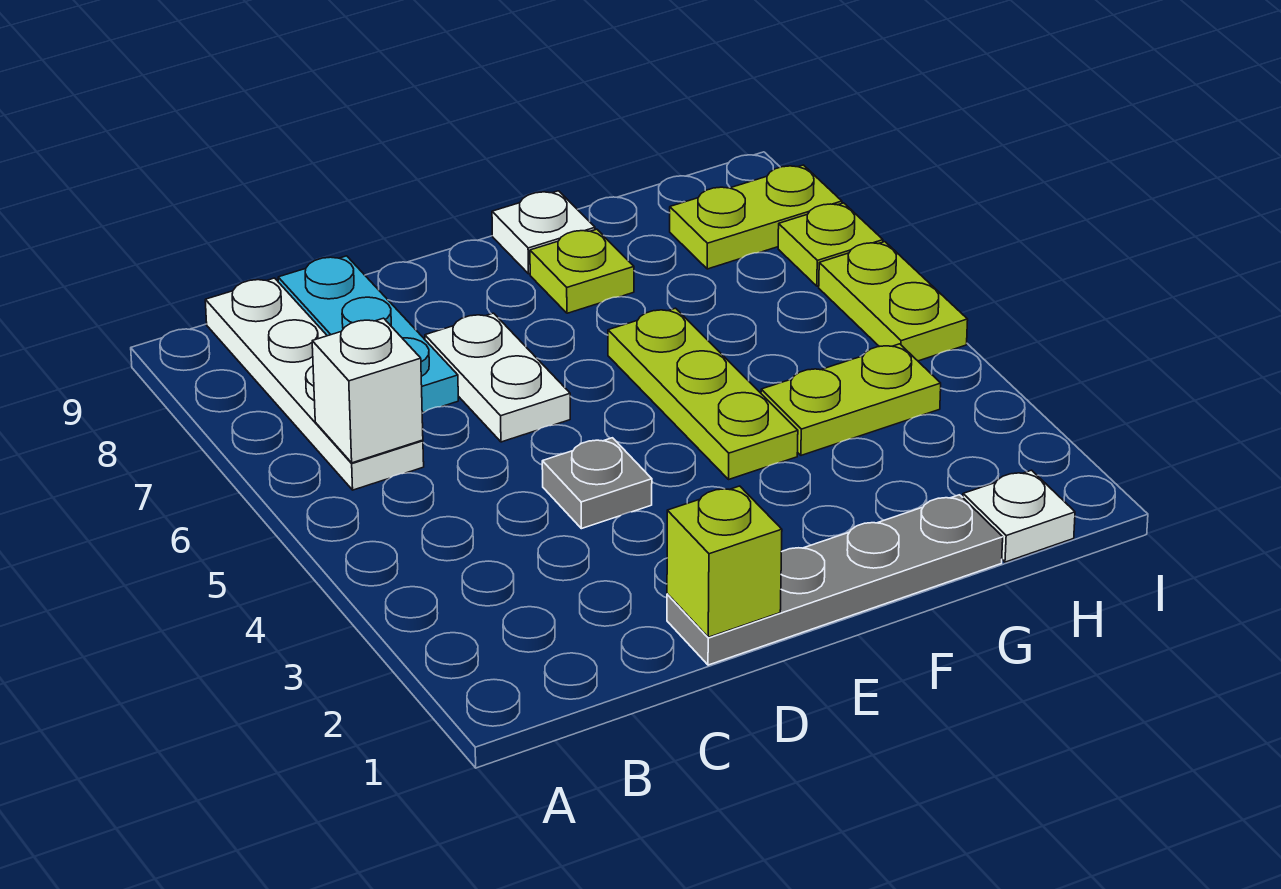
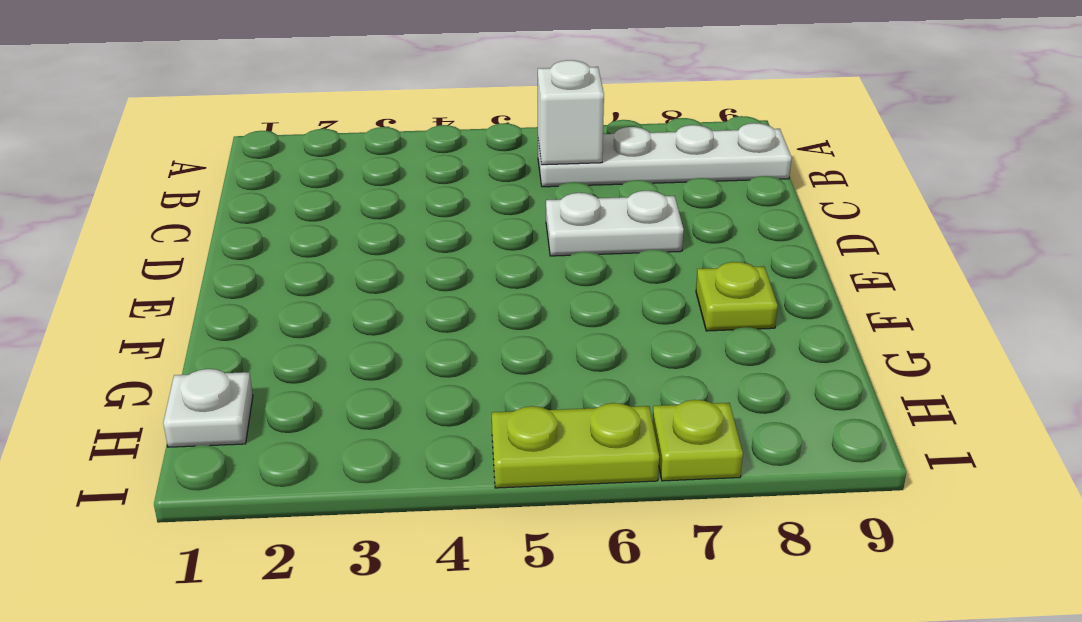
none -> cyan plate C7:C9 level 1
none -> grey plate D1:G1 level 1
none -> grey plate D4 level 1

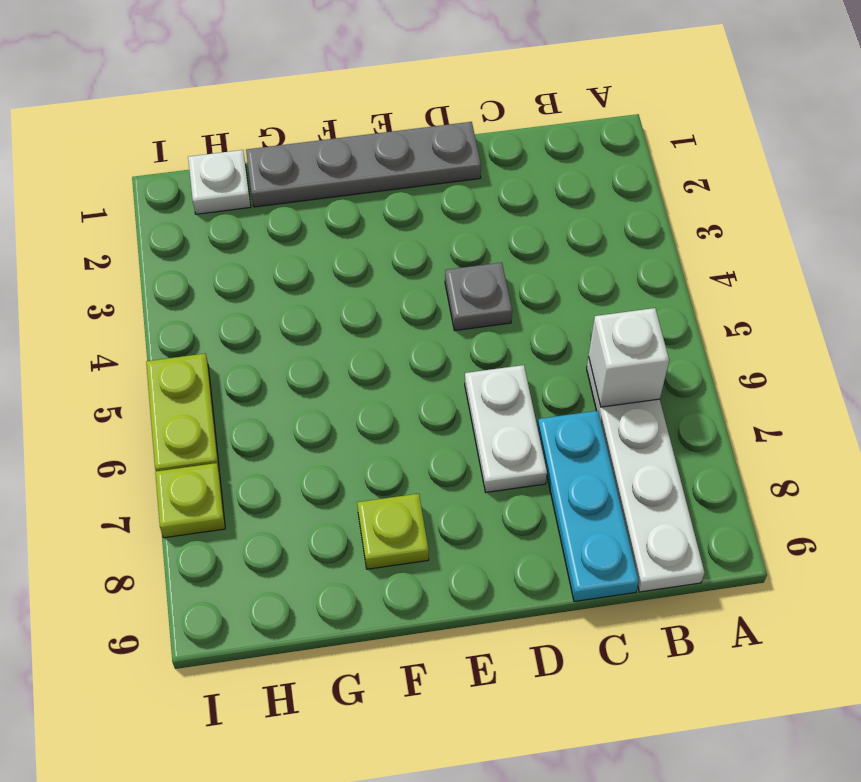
none -> lime plate F4:F6 level 1
none -> white plate F9 level 1
none -> lime plate G4:H4 level 1

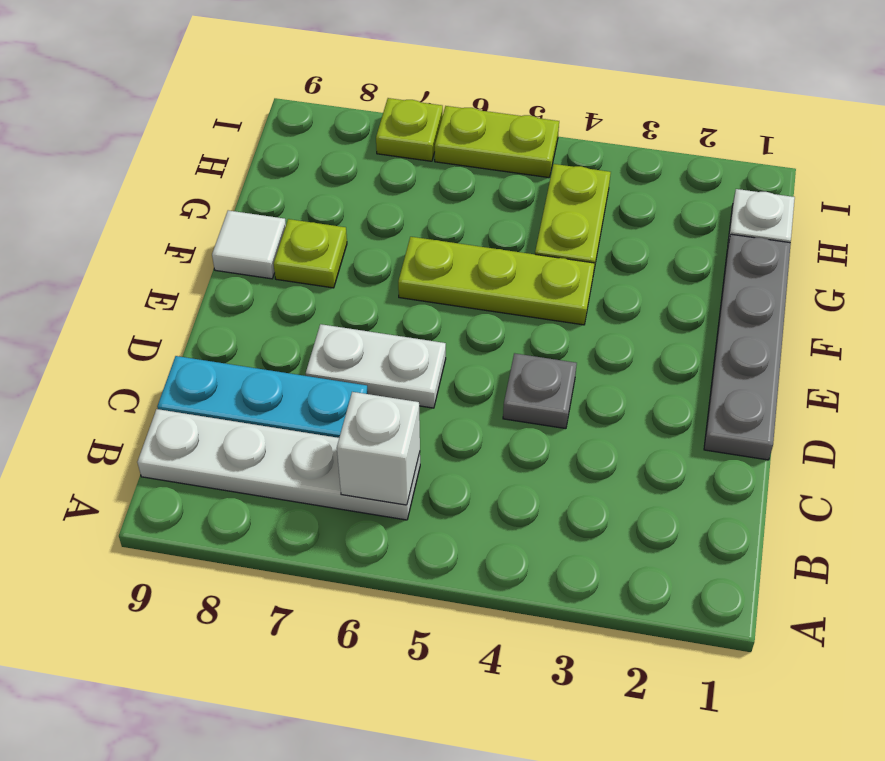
white tile F9 level 1 -> white plate F9 level 1
none -> lime plate H8:I8 level 1
none -> lime brick D1 level 2

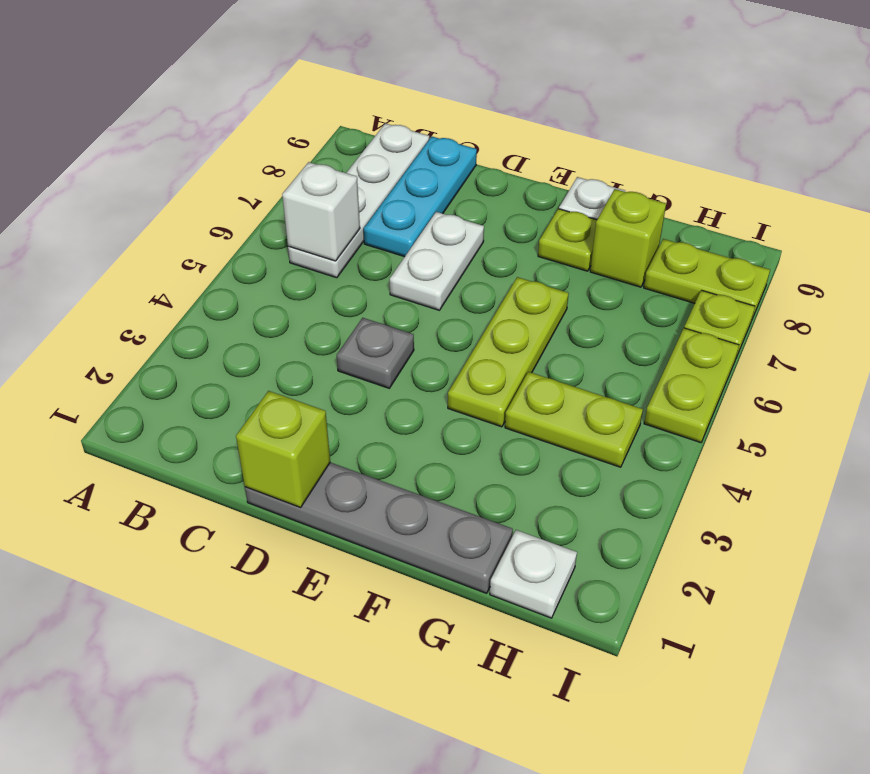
lime brick G8 level 1 -> none

